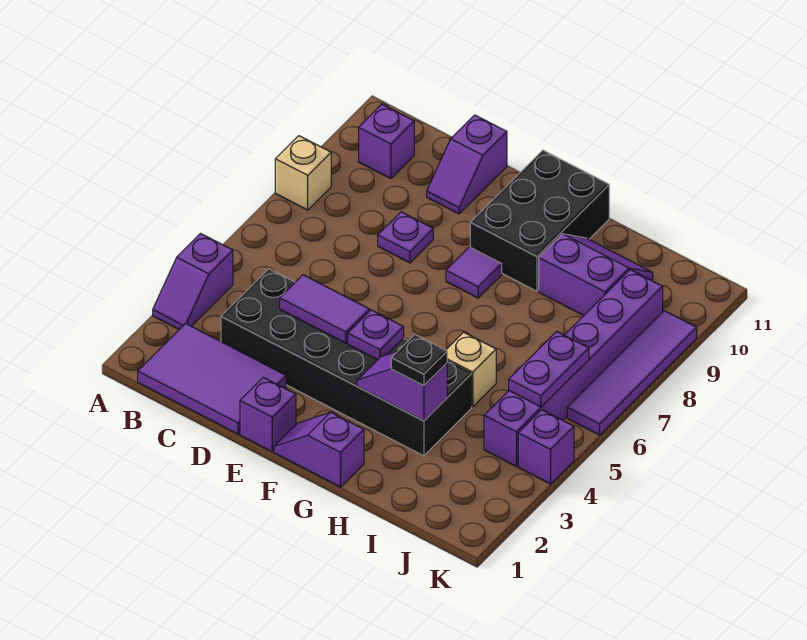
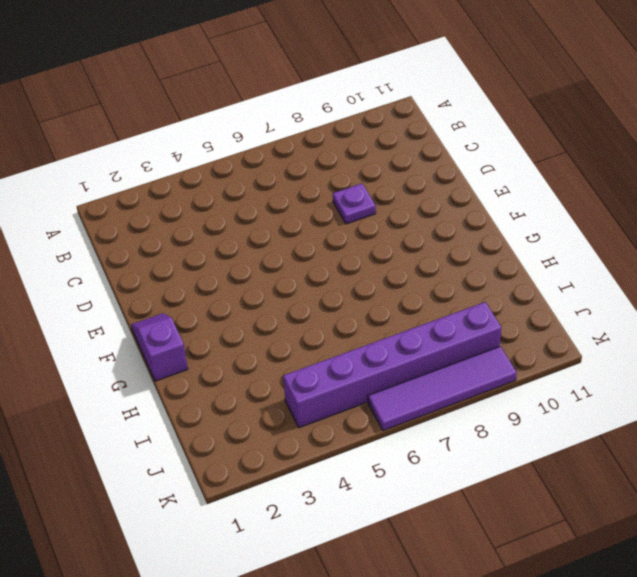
none -> purple slope A3:A4 level 1 top 4
none -> tan brick A8 level 1
none -> purple tile B1:D2 level 1

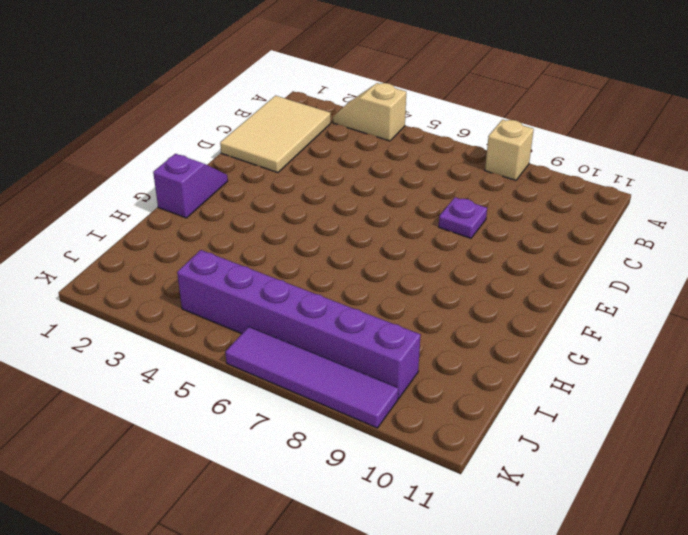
tan slope A3:A4 level 1 top 4 -> purple slope A3:A4 level 1 top 4
tan tile B1:D2 level 1 -> purple tile B1:D2 level 1
none -> purple brick B10 level 1
none -> black brick C3:H4 level 1
none -> purple slope D10:D11 level 1 top 11

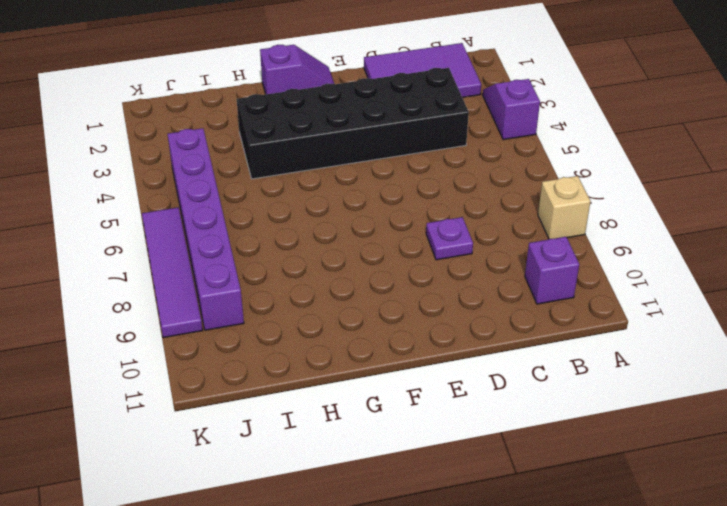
none -> purple slope D10:D11 level 1 top 11
none -> purple brick E1 level 1
none -> purple tile F8 level 1

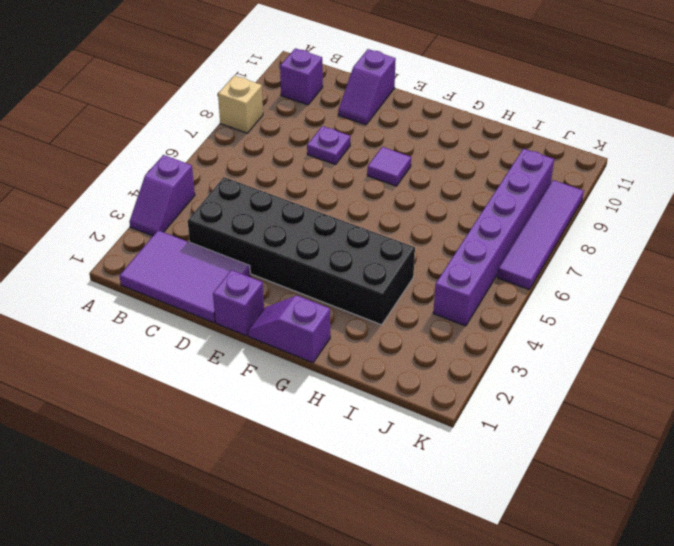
none -> black brick F9:G11 level 1
none -> tan brick H5 level 1
none -> purple slope H9:I10 level 1 top 9

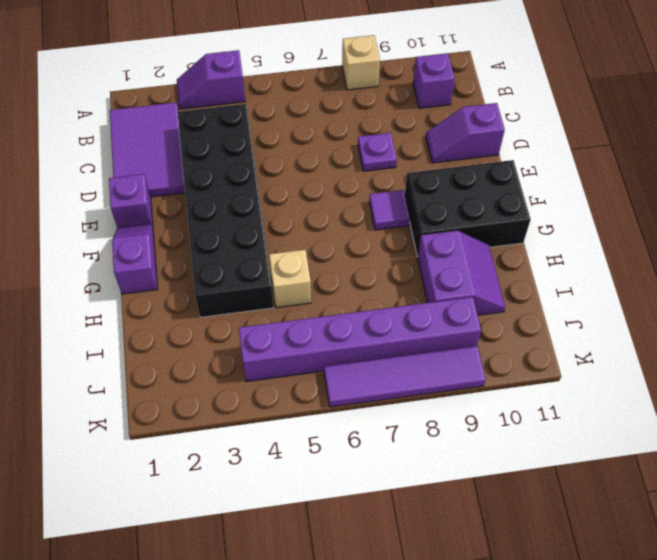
none -> purple brick K4 level 1
none -> purple tile D4:E4 level 2
none -> purple plate F4 level 2

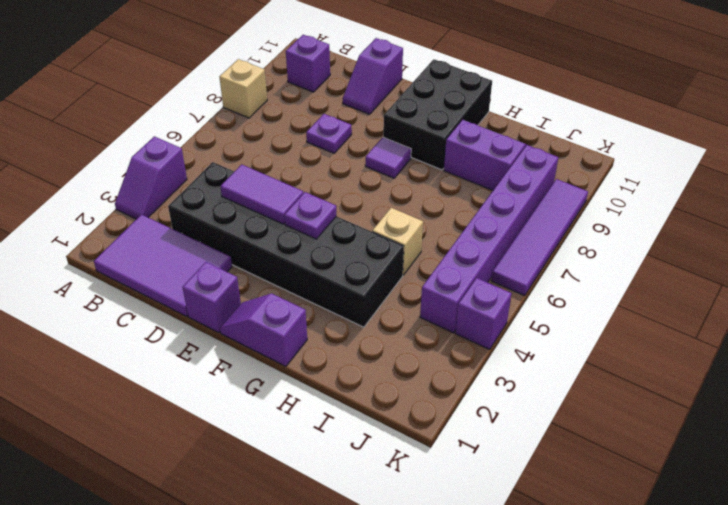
none -> purple slope G3:H3 level 2 top H
none -> purple plate J5:J6 level 2
none -> black plate H3 level 3

